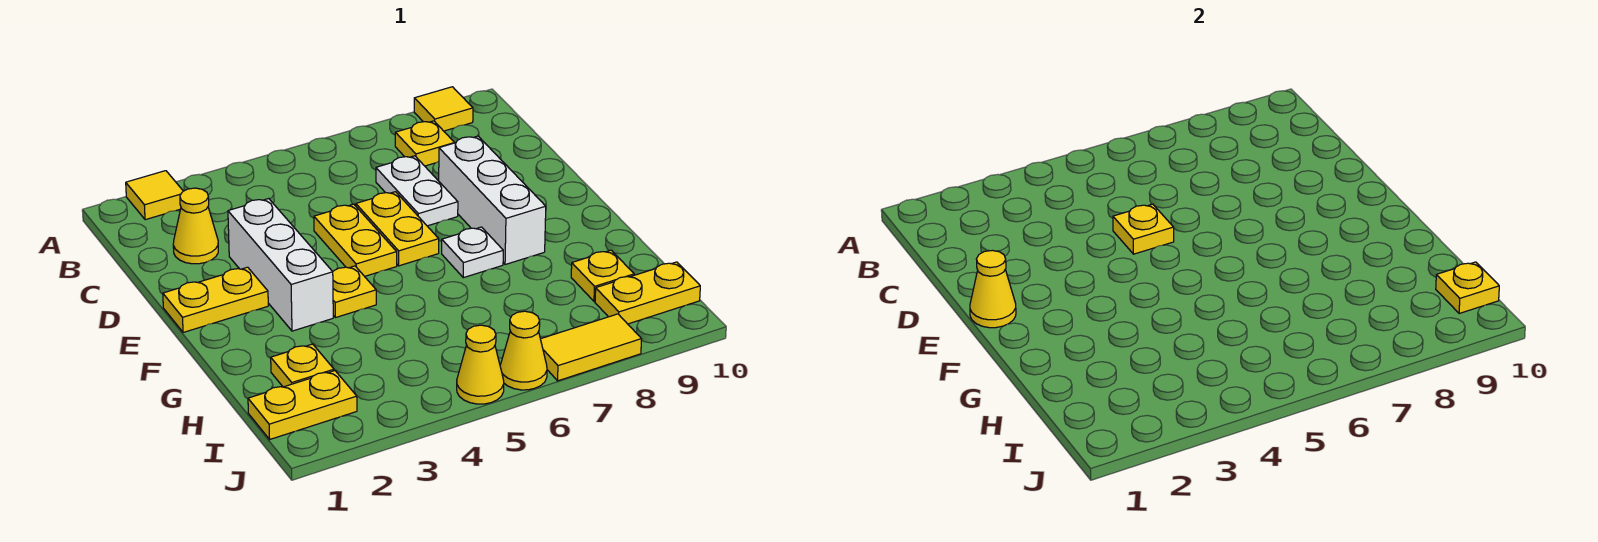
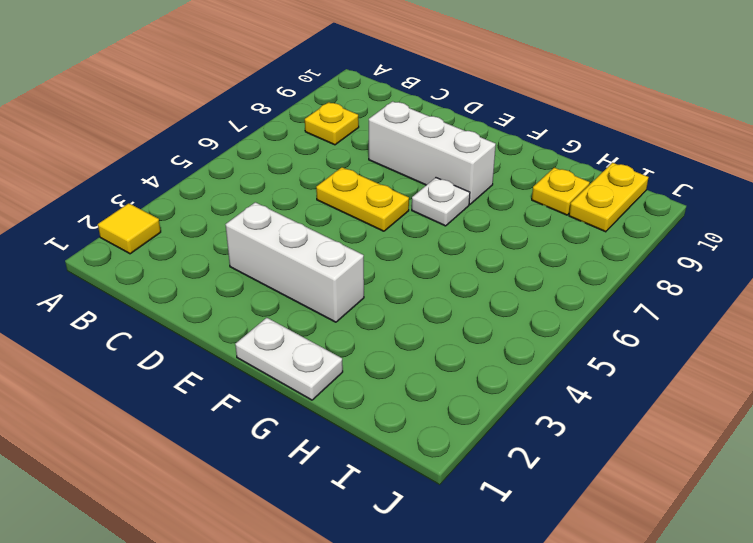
white plate F1:G1 level 1 -> white plate C7:D7 level 1
none -> yellow tile A9 level 1
none -> yellow cone C2 level 1
none -> yellow plate D5:E5 level 1

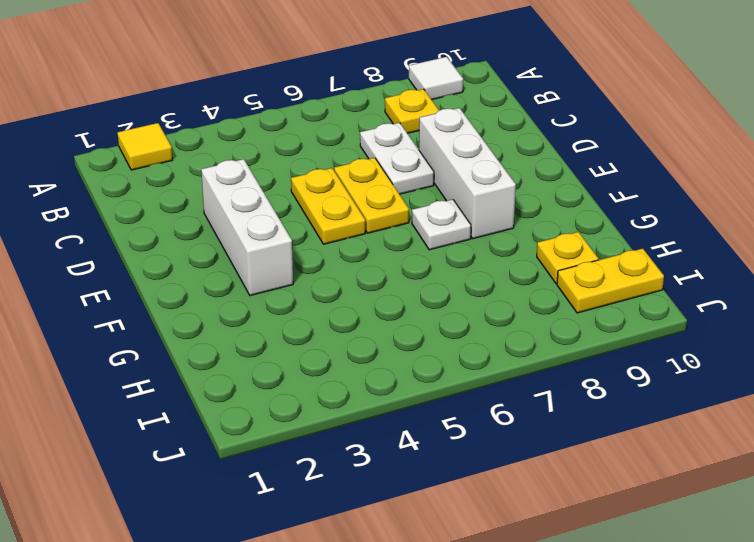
white tile A9 level 1 -> yellow tile A9 level 1
none -> yellow cone C2 level 1
none -> yellow plate E1:E2 level 1
none -> yellow plate F4 level 1

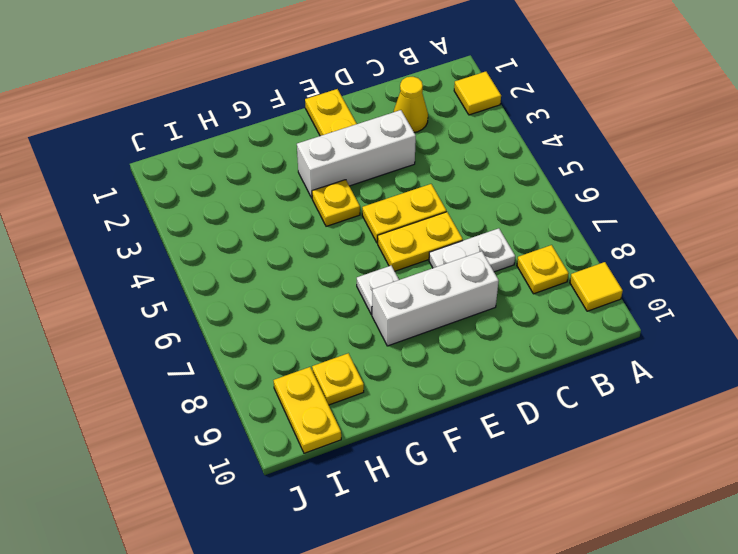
none -> yellow plate H2 level 1
none -> yellow plate I1:I2 level 1
none -> yellow cone J5 level 1

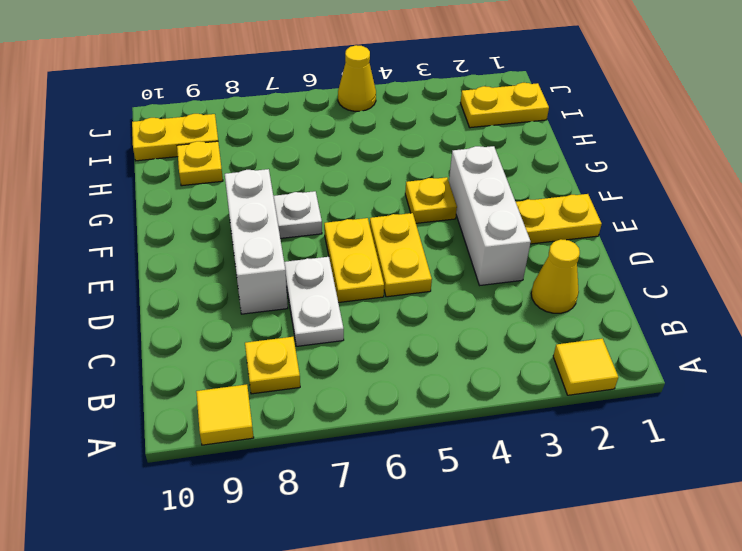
none -> yellow plate H2 level 1
none -> yellow cone J6 level 1
none -> yellow tile J7:J8 level 1

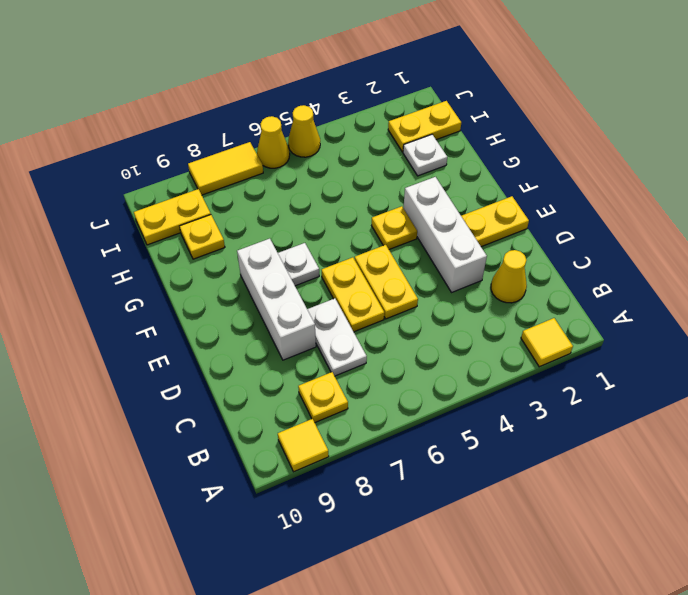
white plate H2 level 1 -> yellow plate H2 level 1
none -> yellow plate D5 level 2
none -> yellow cone E1 level 2
none -> yellow plate I10 level 2

